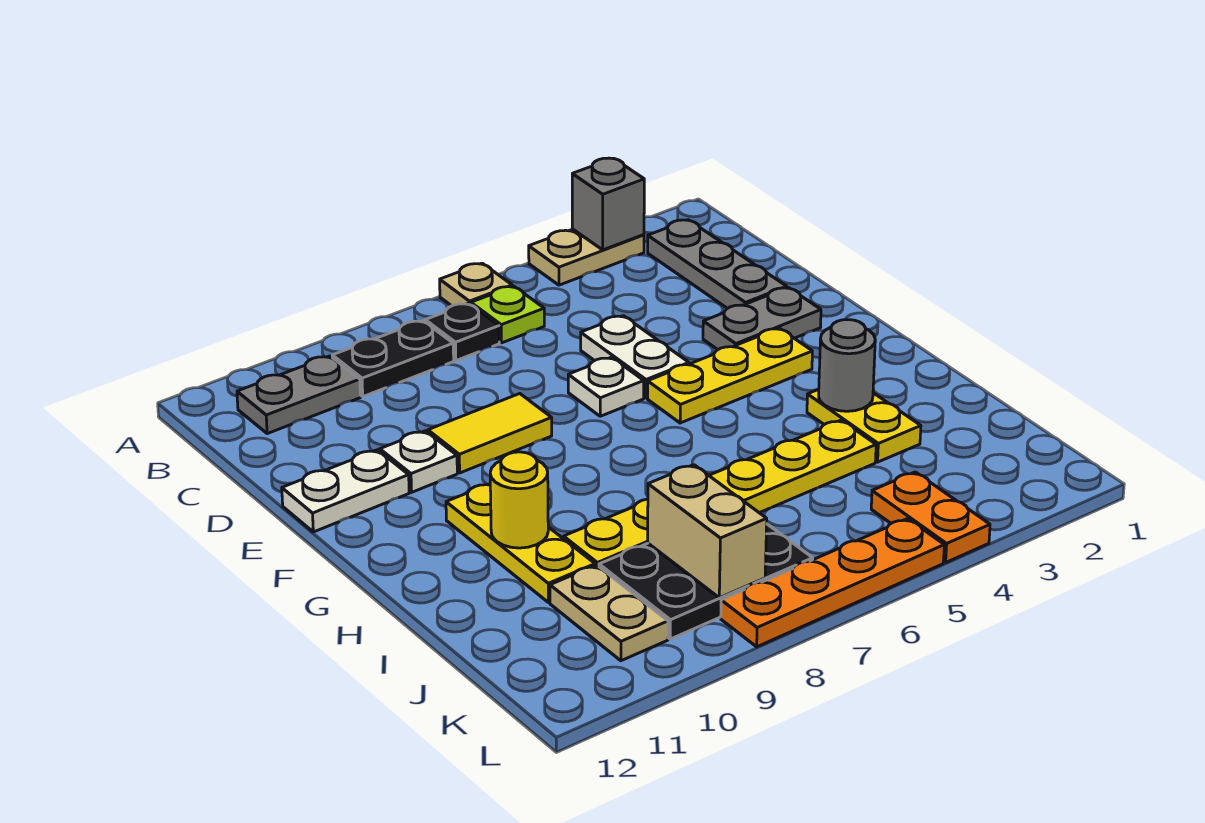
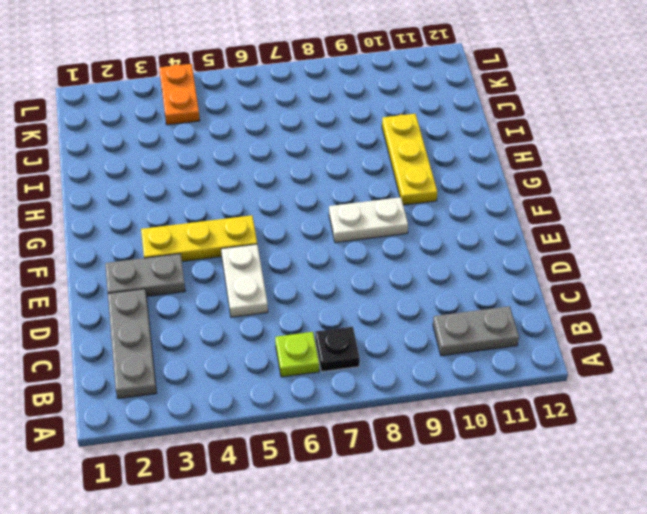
white plate F8:F9 level 1 -> white plate E11:E12 level 1
none -> tan plate A3:A4 level 1
none -> tan plate A6 level 1
none -> black plate B8:B9 level 1

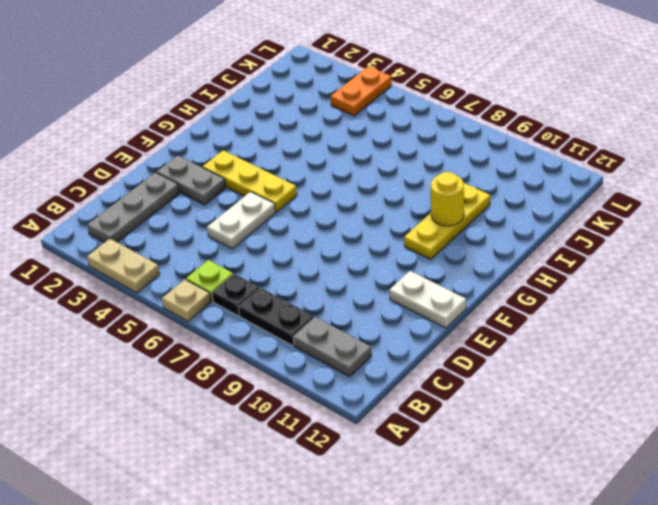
none -> white plate E6 level 1
none -> yellow tile E8:E9 level 1
none -> white plate E10 level 1

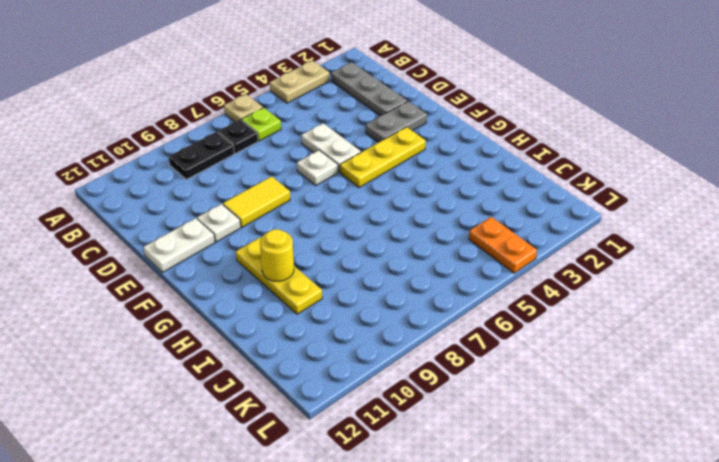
none -> grey plate B10:B11 level 1
none -> yellow plate H3:I3 level 1
none -> yellow plate I4:I9 level 1

